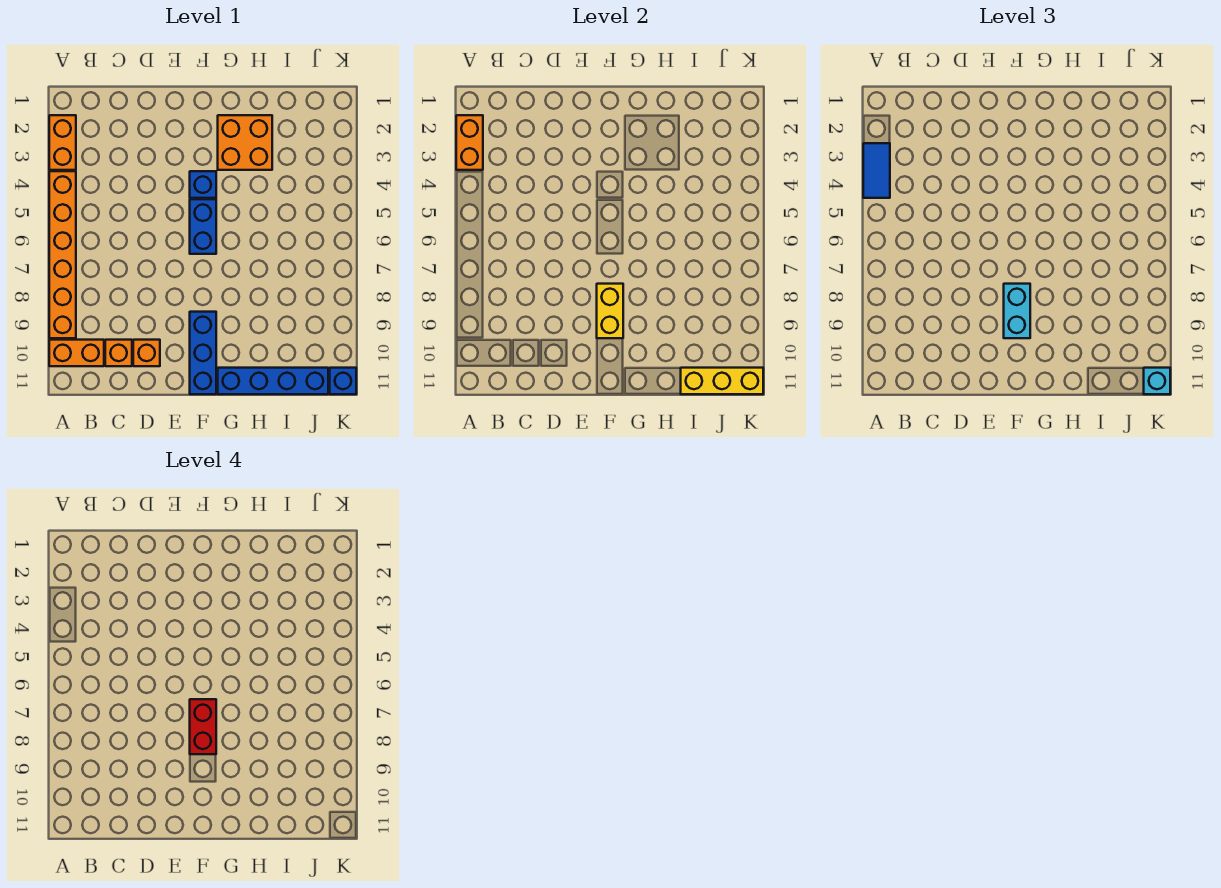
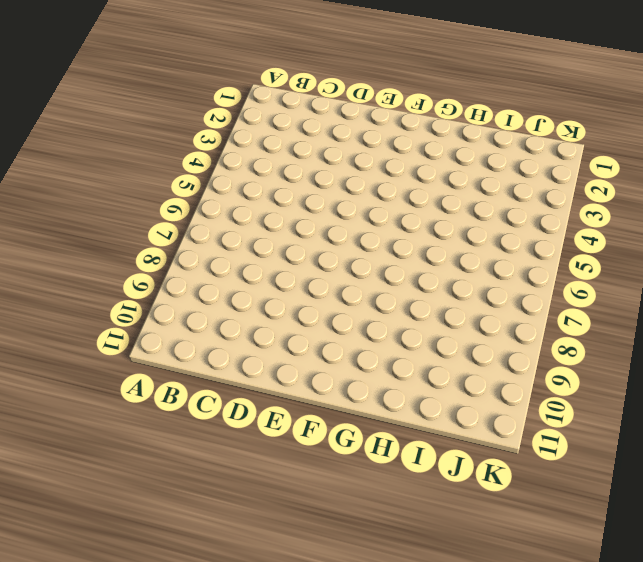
none -> orange brick A2:A3 level 1
none -> orange brick A4:A9 level 1
none -> orange brick A10:B10 level 1

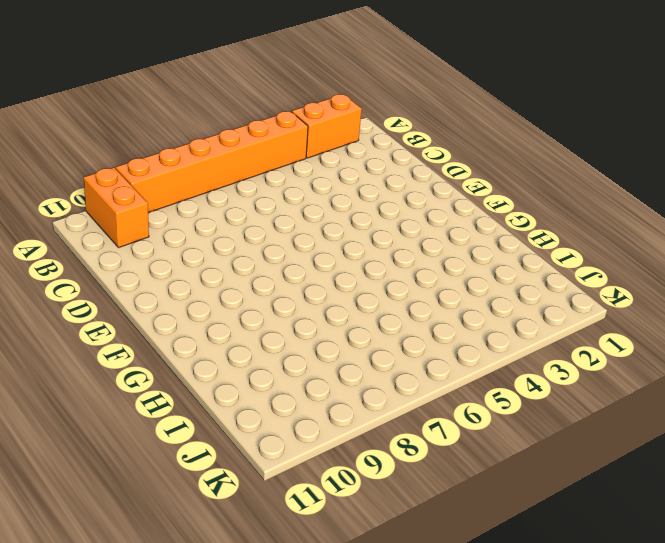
none -> orange brick C10 level 1
none -> orange brick D10 level 1
none -> blue brick F4 level 1

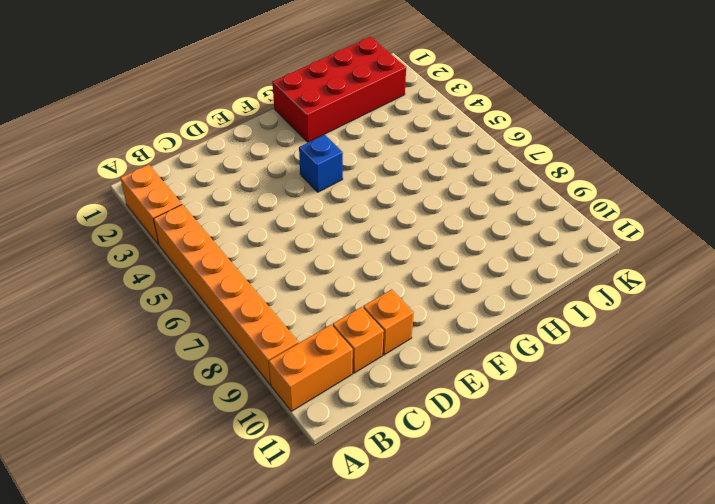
red brick G1:J2 level 1 -> orange brick G2:H3 level 1
none -> blue brick F5:F6 level 1
none -> blue brick F9:F11 level 1
none -> blue brick G11:J11 level 1

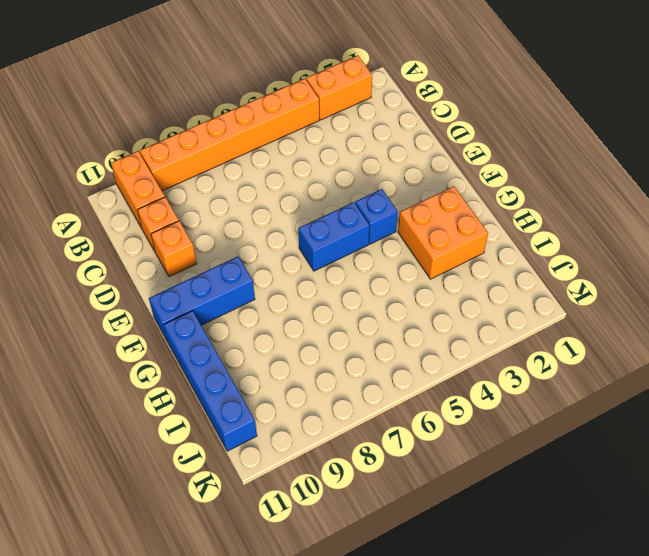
none -> blue brick K11 level 1
none -> orange brick A2:A3 level 2
none -> yellow brick F8:F9 level 2

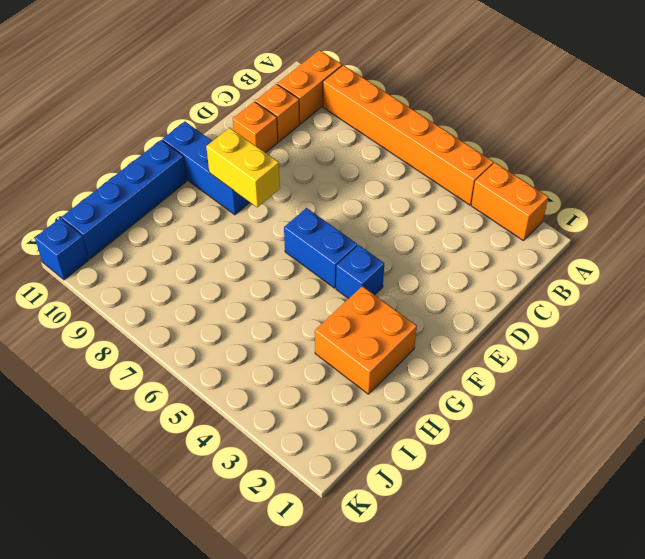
none -> orange brick A2:A3 level 2
none -> yellow brick I11:K11 level 2
none -> blue tile A3:A4 level 3

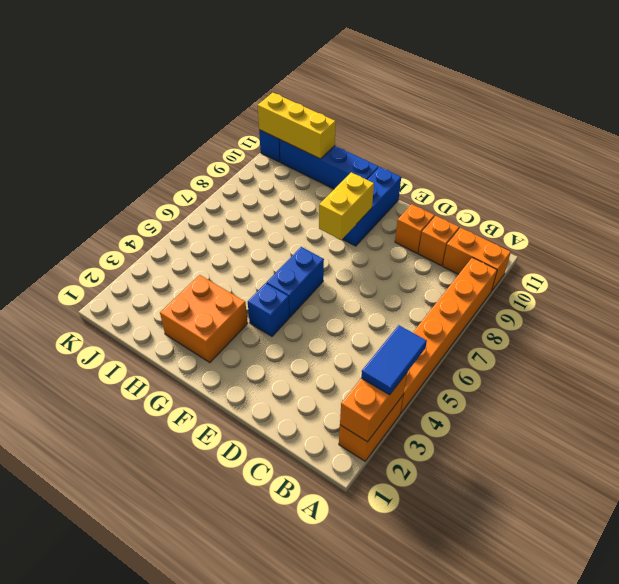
none -> cyan brick F8:F9 level 3
none -> cyan brick K11 level 3
none -> red brick F7:F8 level 4

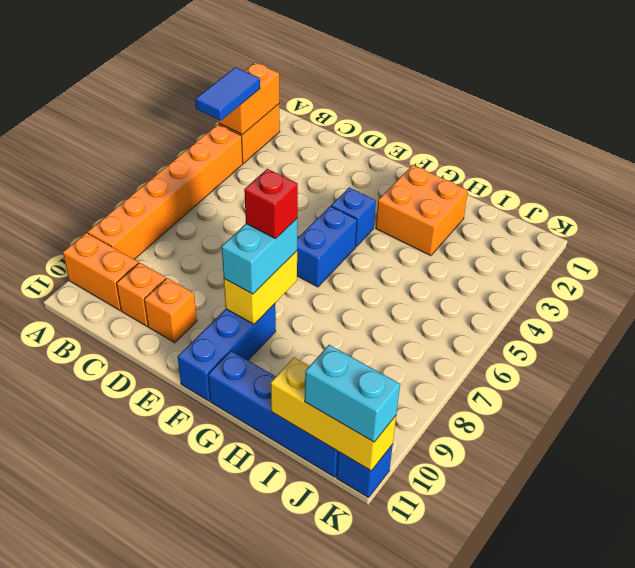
red brick F8 level 4 -> red brick F7:F8 level 4
cyan brick J11:K11 level 3 -> cyan brick K11 level 3

